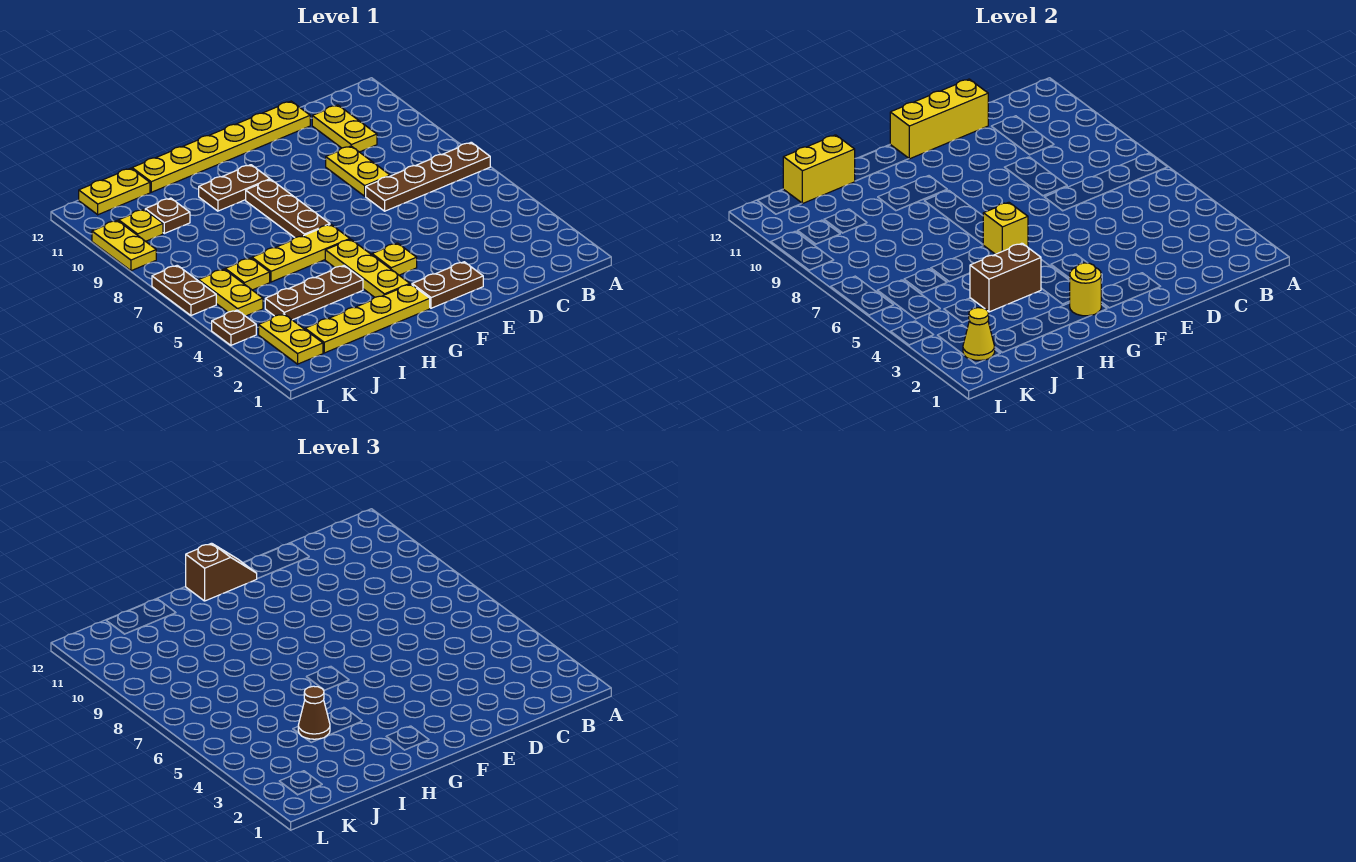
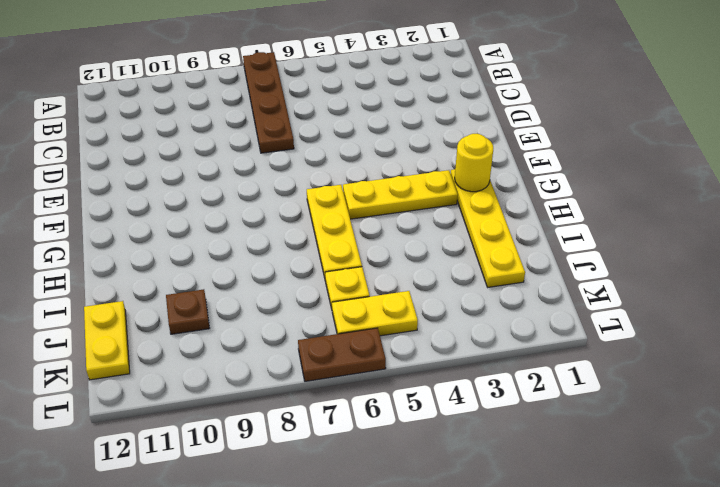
none -> yellow plate C10:C11 level 1
none -> yellow plate D8:D9 level 1
none -> yellow plate D12:I12 level 1

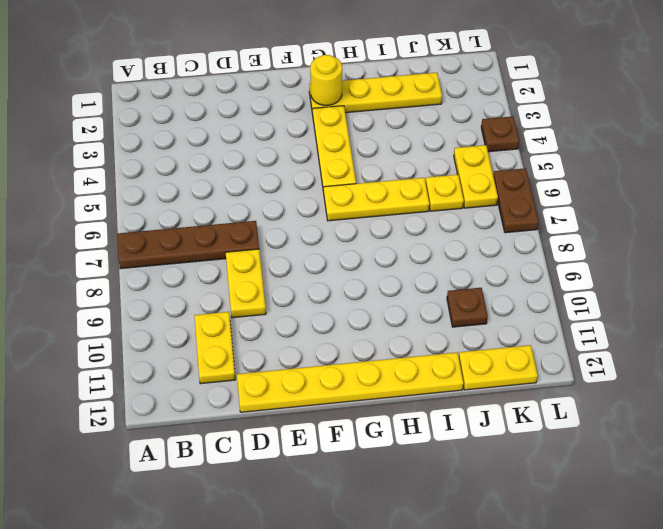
none -> brown plate E2:F2 level 1
none -> yellow plate F4 level 1
none -> brown plate G7:G9 level 1

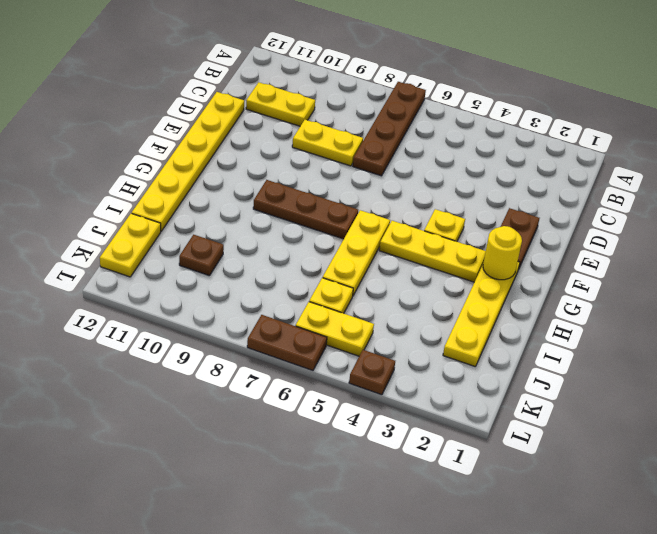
none -> brown plate G10:H10 level 1
none -> brown plate H4:J4 level 1
none -> yellow plate K2:K3 level 1

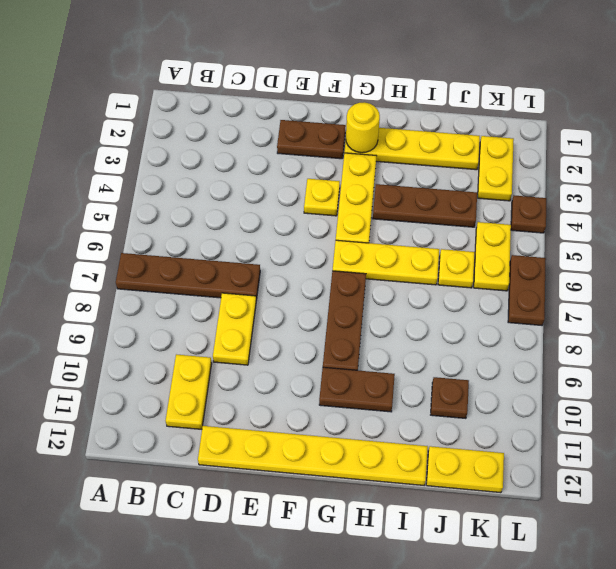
none -> yellow plate K10 level 1
none -> yellow plate L9:L10 level 1
none -> yellow brick D12:F12 level 2

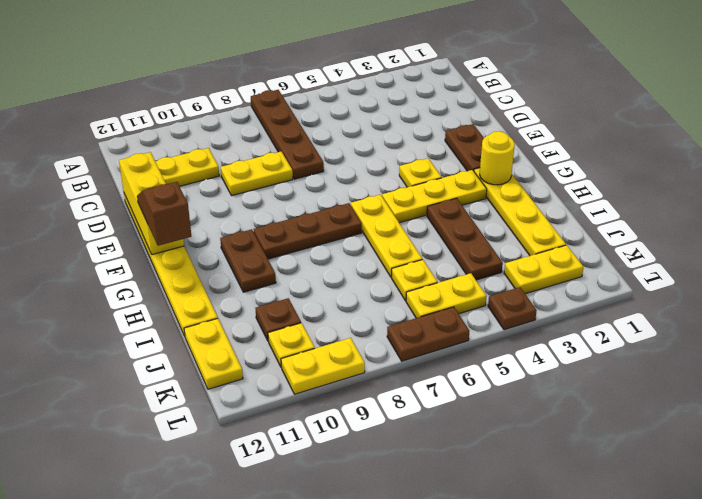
none -> yellow brick G6 level 2
none -> brown brick H4:I4 level 2
none -> yellow brick I12:J12 level 2

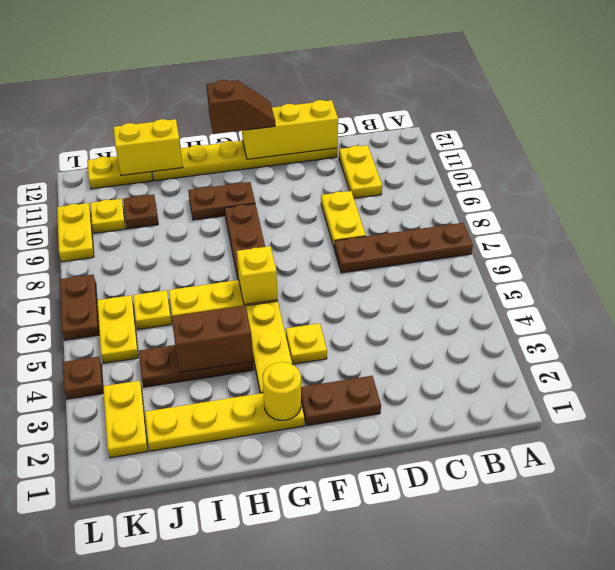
none -> yellow cone K2 level 2
none -> brown cone I4 level 3

